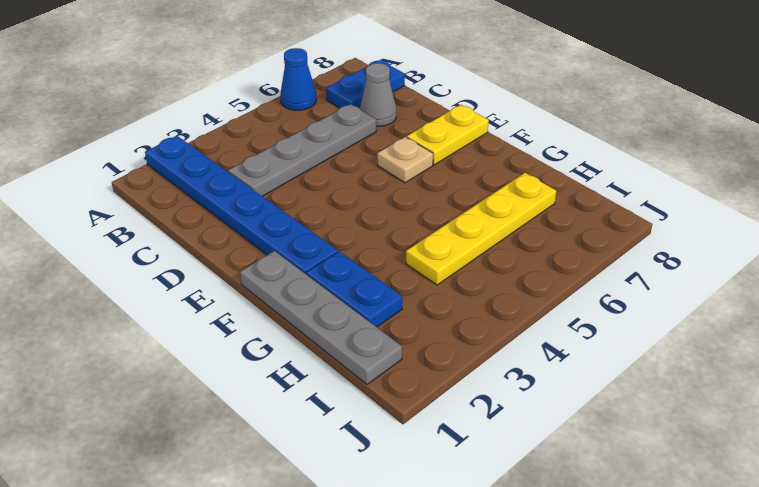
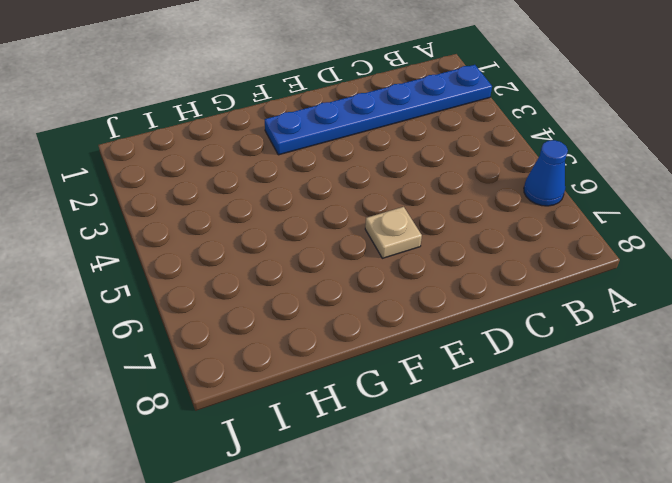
none -> blue plate B7:B8 level 1
none -> grey plate C3:C6 level 1

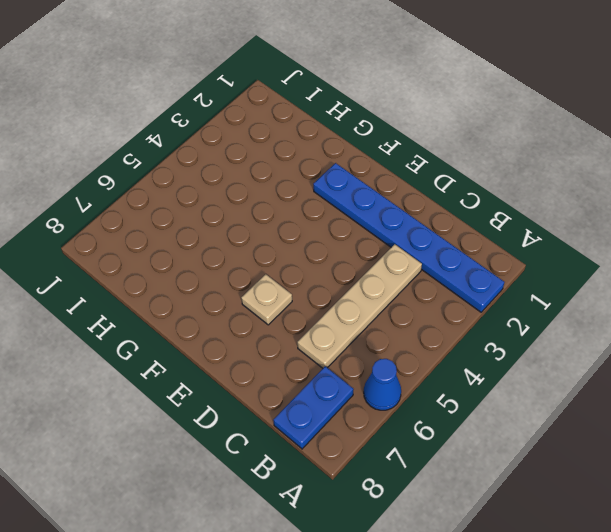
tan plate C3:C6 level 1 -> grey plate C3:C6 level 1
none -> grey cone C7 level 1
none -> yellow plate E7:E8 level 1

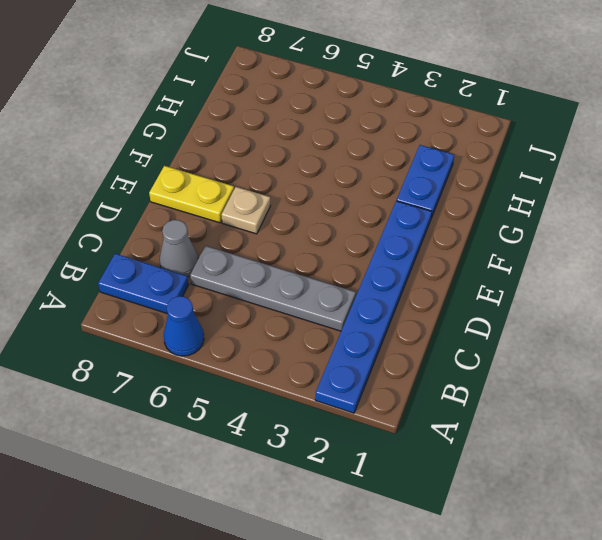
none -> grey plate F1:I1 level 1
none -> yellow plate H4:H7 level 1

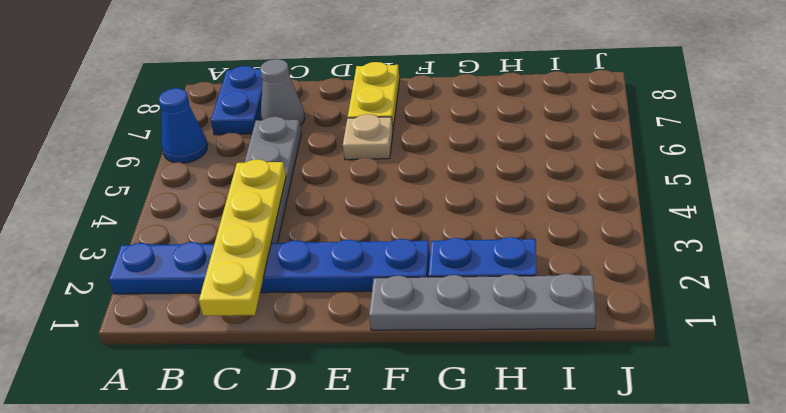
yellow plate C1:C4 level 2 -> yellow plate H4:H7 level 1

